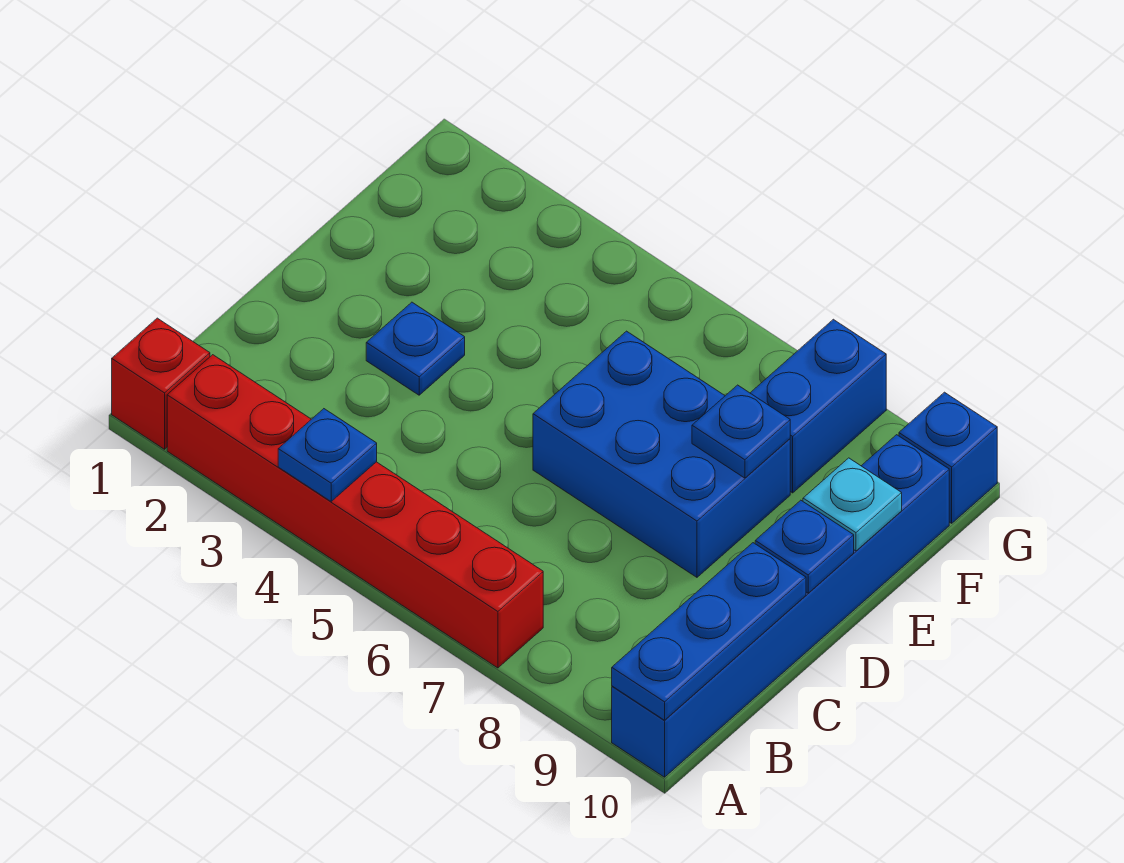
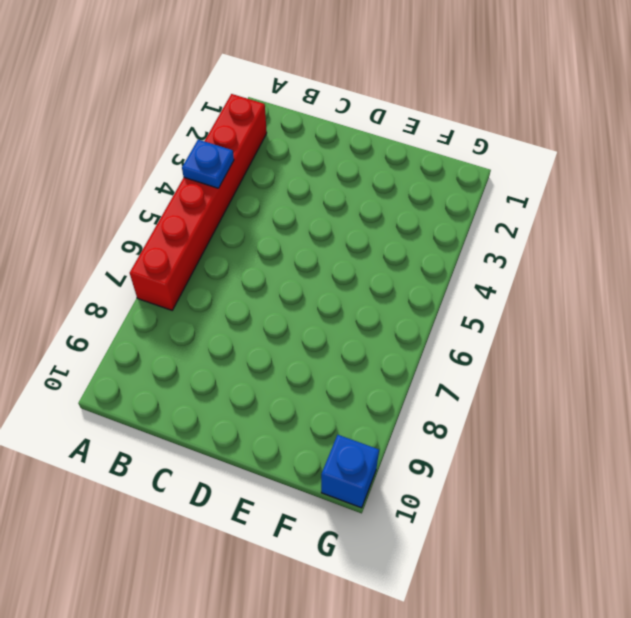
none -> red brick A1 level 1
none -> blue brick A10:F10 level 1
none -> blue plate D3 level 1

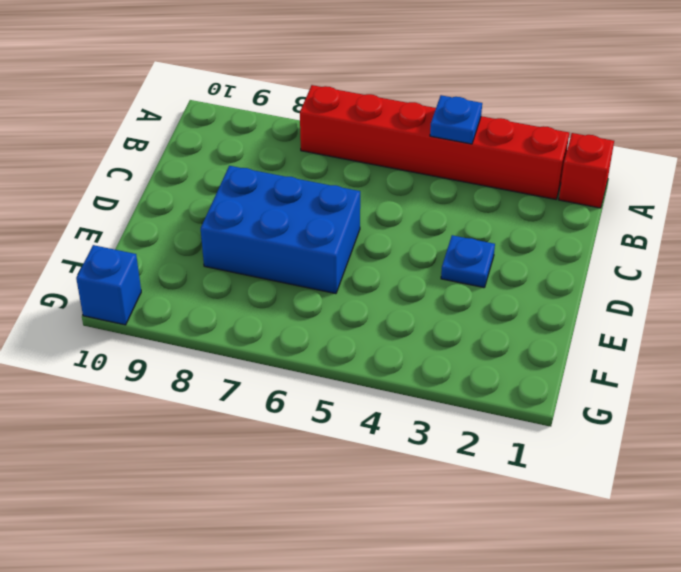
none -> blue brick A10:F10 level 1
none -> blue brick F8:G8 level 1
none -> blue plate A10:C10 level 2

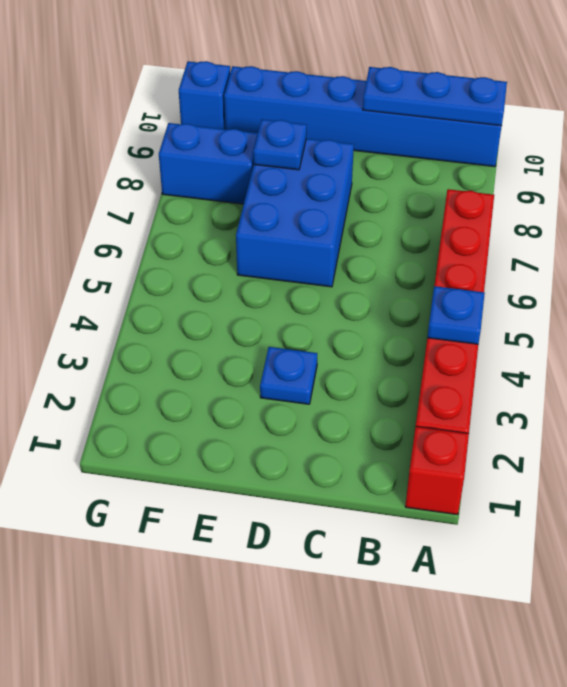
none -> blue plate D10 level 2
none -> cyan plate E10 level 2

